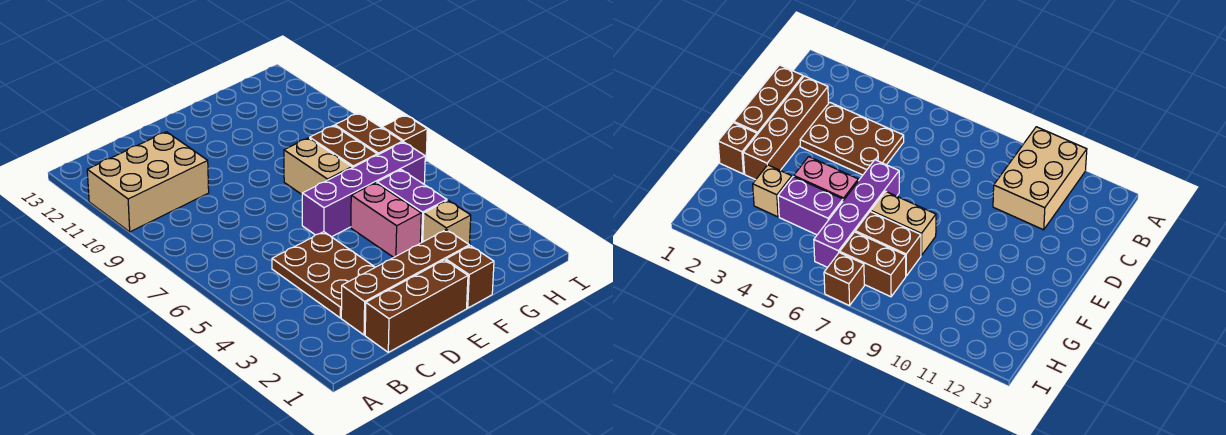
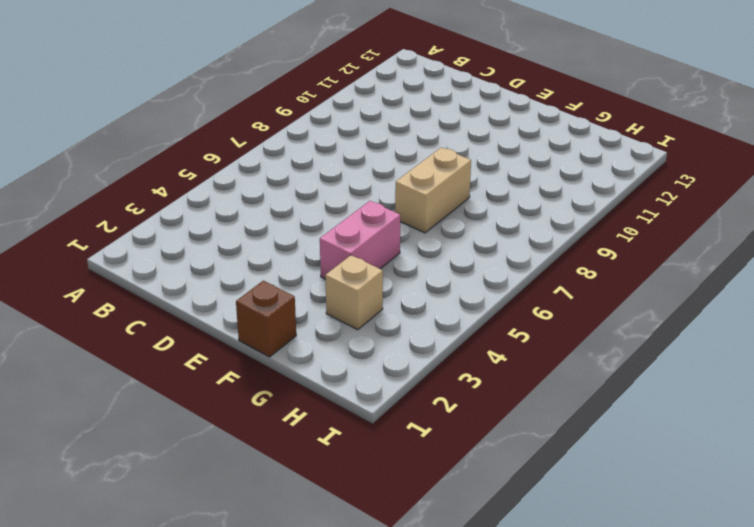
none -> tan brick A10:C11 level 1
none -> brown brick C1:E1 level 1
none -> brown brick C2:F2 level 1

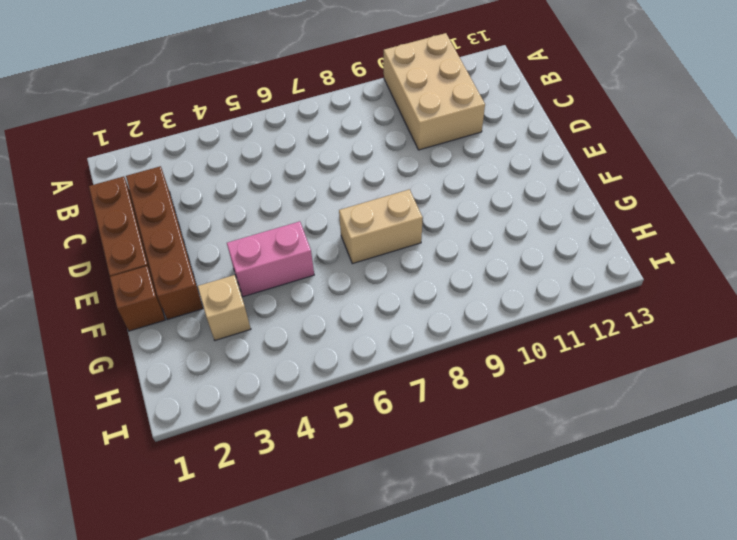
none -> brown plate C3:D5 level 1
none -> purple brick E6:H6 level 1
none -> purple brick G4:G5 level 1

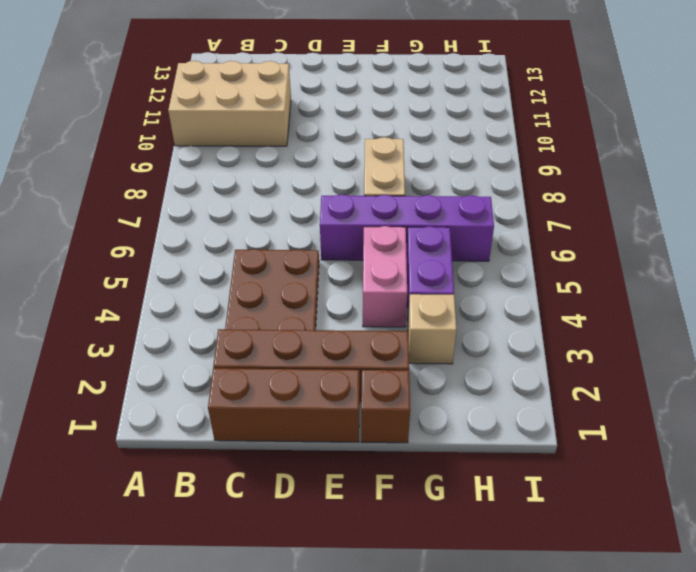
none -> brown brick G7:G8 level 1
none -> brown brick H7:H8 level 1
none -> brown brick I7 level 1

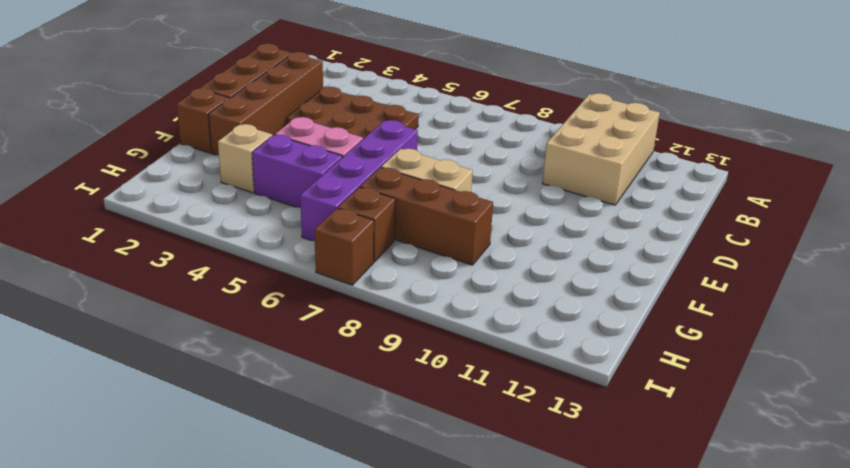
brown brick G7:G9 level 1 -> brown brick G7:G8 level 1
brown brick H7 level 1 -> brown brick H7:H8 level 1

